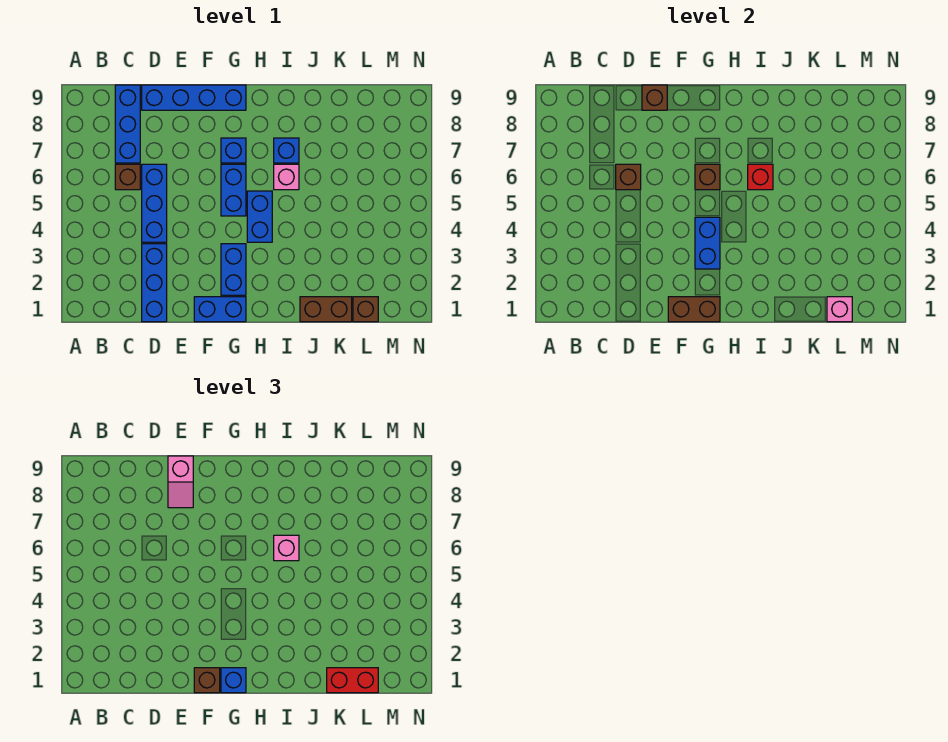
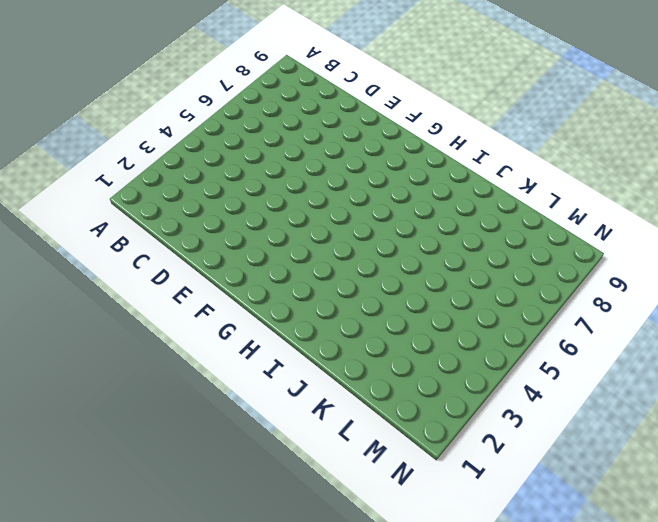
none -> brown brick C6 level 1
none -> blue brick C7:C9 level 1
none -> blue brick D1:D3 level 1

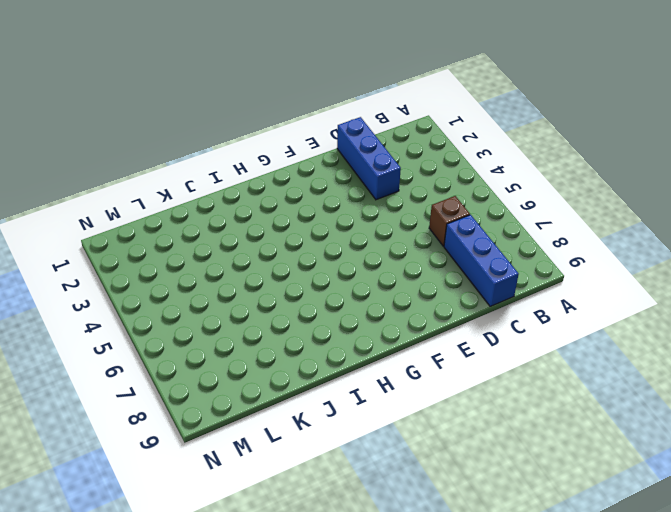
none -> blue brick D4:D6 level 1
none -> blue brick D9:G9 level 1
none -> blue brick F1:G1 level 1

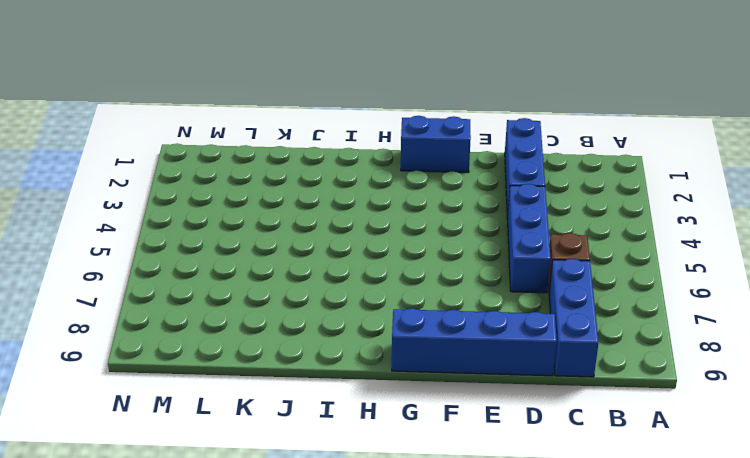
none -> blue brick G2:G3 level 1
none -> blue brick G5:G6 level 1
none -> blue brick G7 level 1

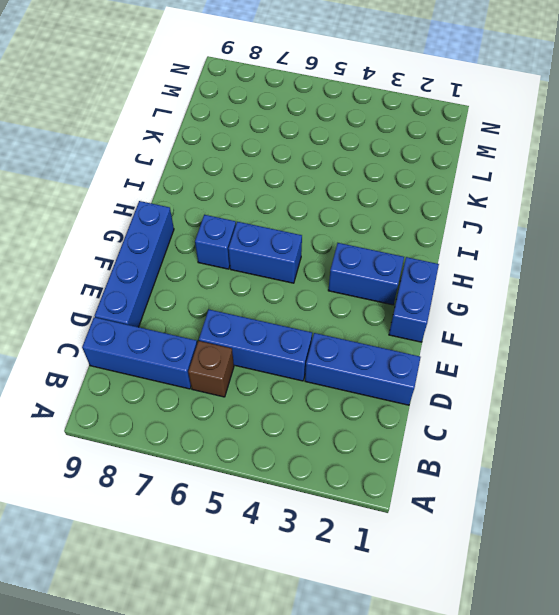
none -> blue brick H4:H5 level 1
none -> pink brick I6 level 1
none -> blue brick I7 level 1

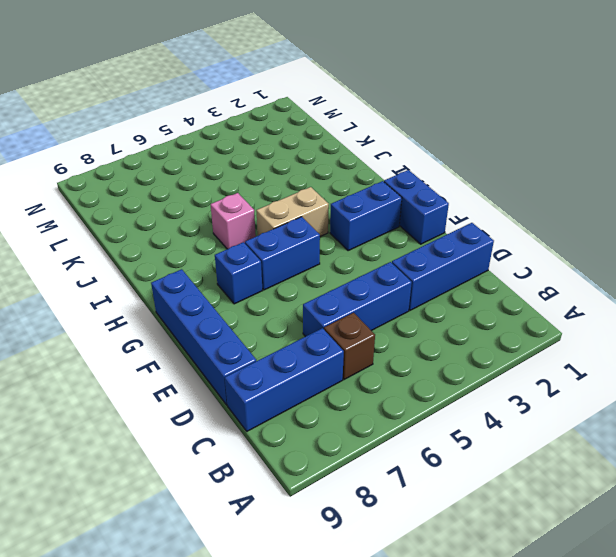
tan brick H4:H5 level 1 -> blue brick H4:H5 level 1
none -> blue brick I7 level 1
none -> brown brick J1:K1 level 1
none -> brown brick L1 level 1

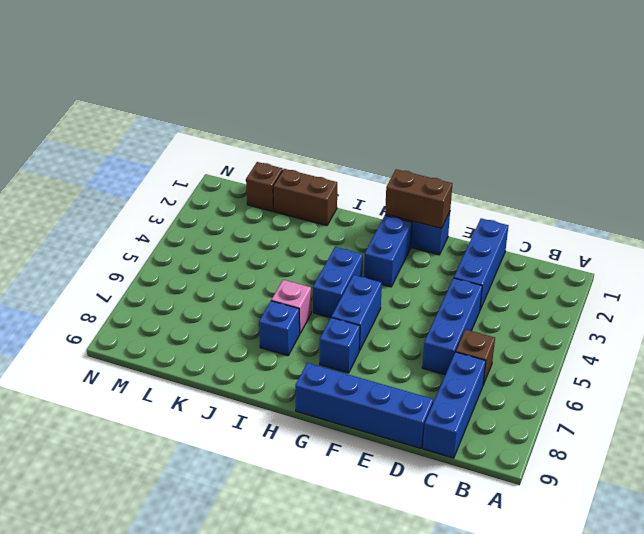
none -> brown brick D6 level 2
none -> brown brick E9 level 2
none -> blue brick G3:G4 level 2

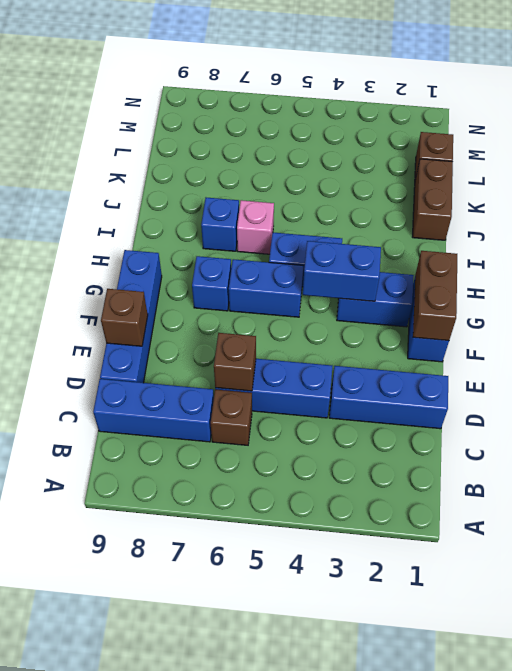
none -> brown brick G6 level 2
none -> red brick I6 level 2
none -> pink brick L1 level 2

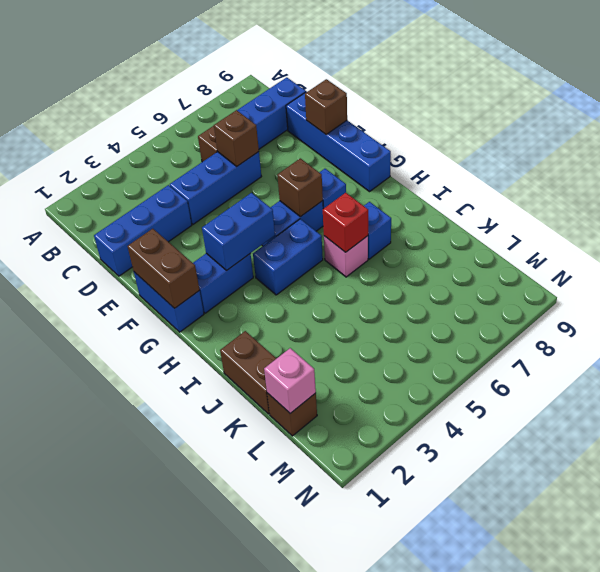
none -> pink slope E8:E9 level 3 top 9
none -> brown brick F1 level 3
none -> blue brick G1 level 3

